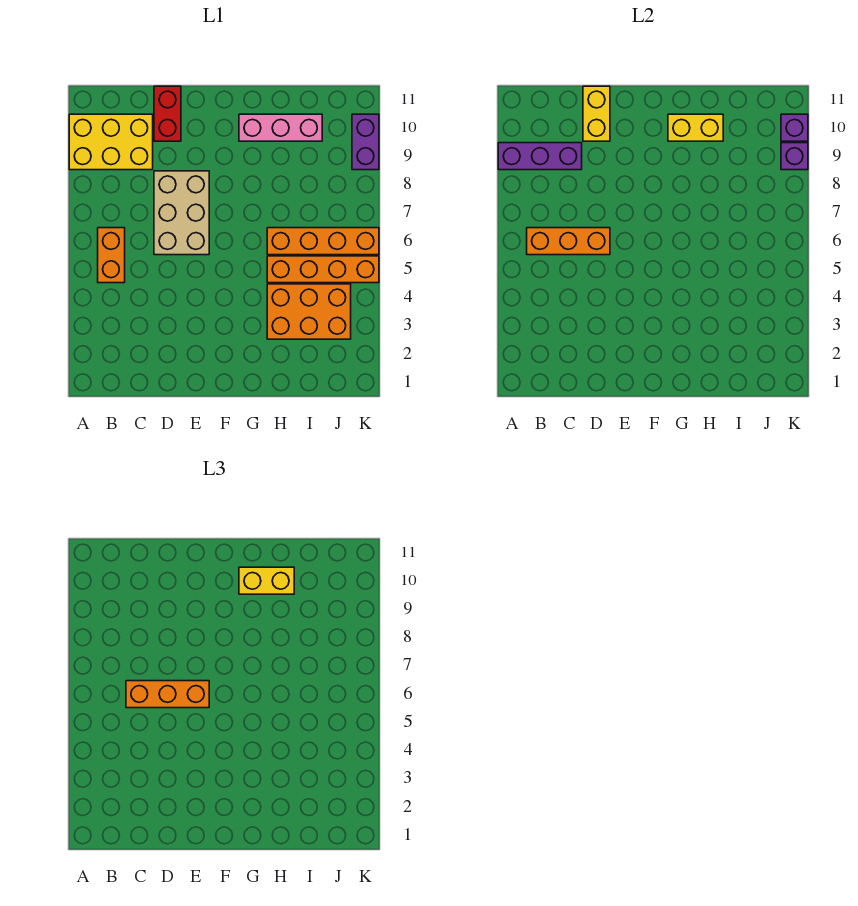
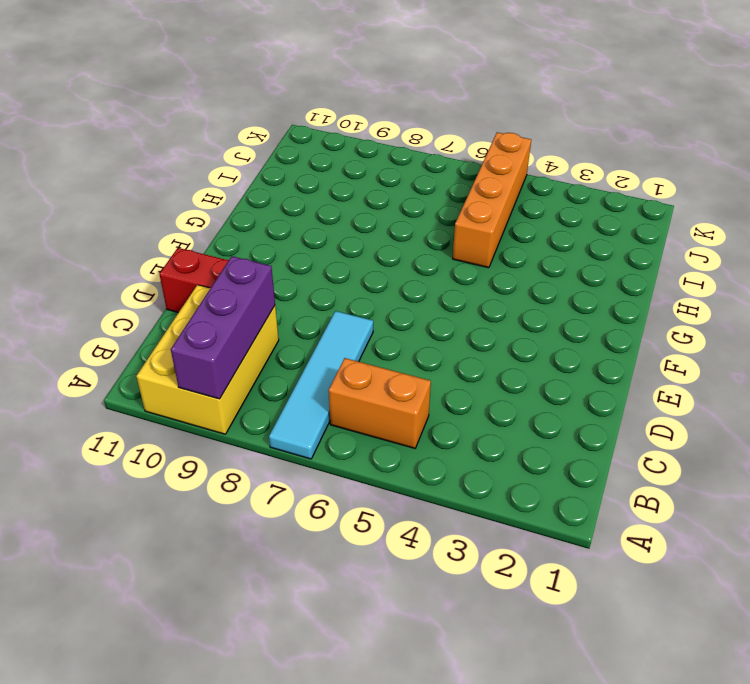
cyan tile A7:D7 level 1 -> tan brick D6:E8 level 1
none -> pink brick G10:I10 level 1
none -> orange brick H3:J4 level 1
none -> orange brick H6:K6 level 1

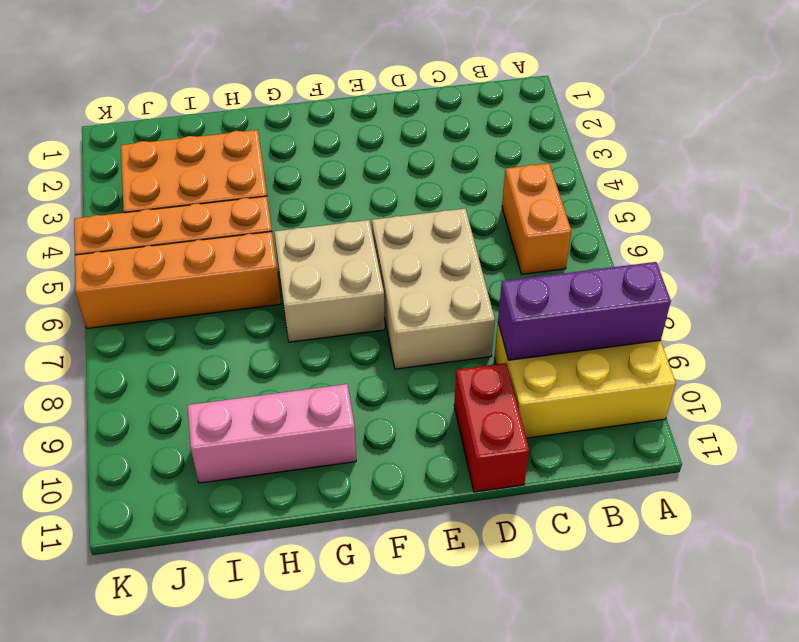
tan brick F6:G7 level 1 -> none
none -> purple brick K9:K10 level 1
none -> orange brick B6:D6 level 2
none -> yellow brick D10:D11 level 2

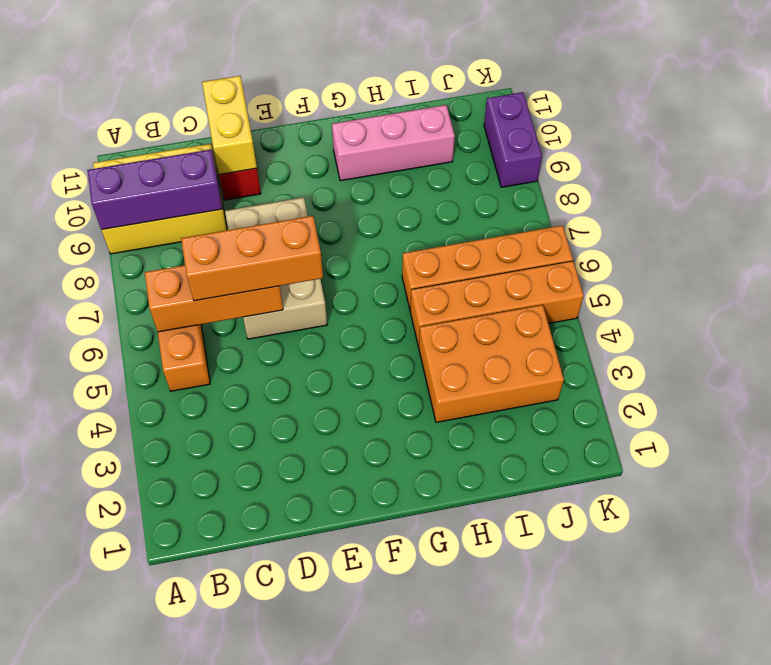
none -> yellow brick G10:H10 level 2
none -> purple brick K9 level 2
none -> purple brick K10 level 2

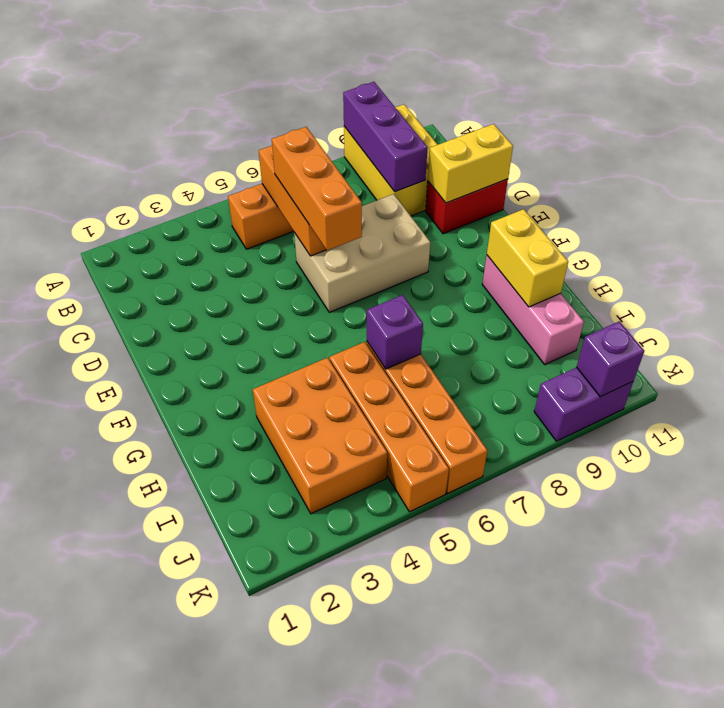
purple brick H6 level 2 -> purple brick K9 level 2
none -> yellow brick G10:H10 level 3

